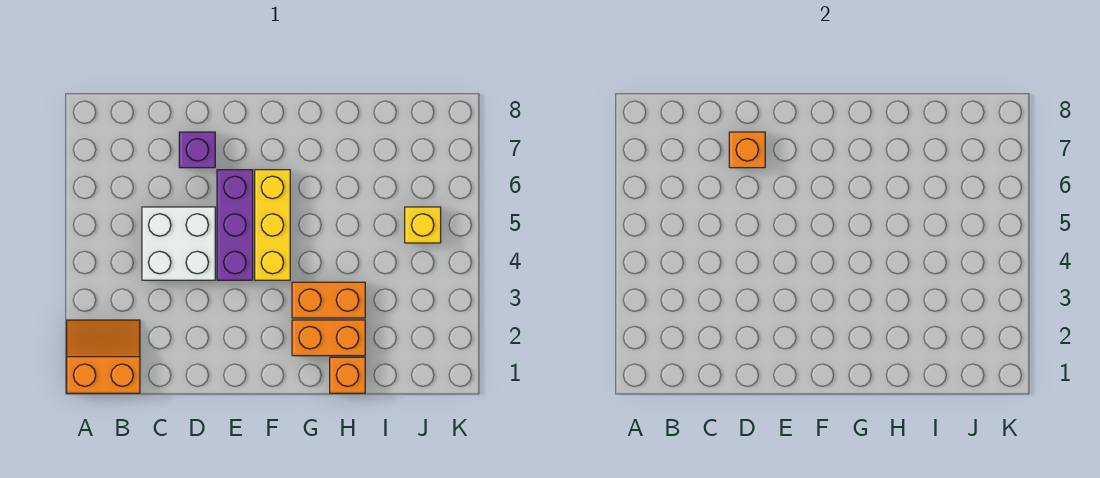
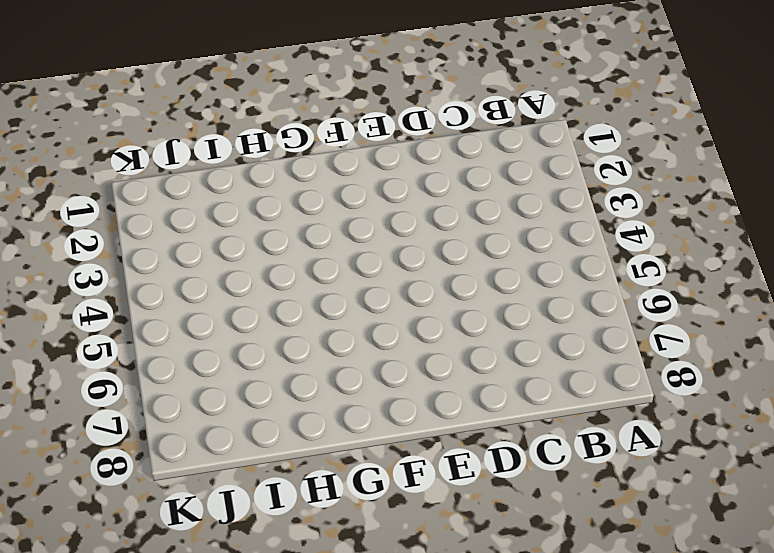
none -> orange slope A1:B2 level 1 top 1
none -> white brick C4:D5 level 1

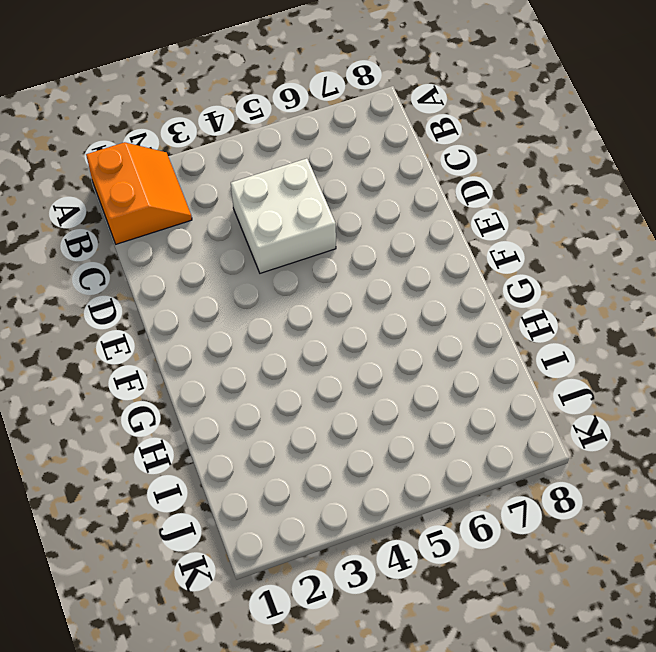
none -> purple brick D7 level 1
none -> purple brick E4:E6 level 1

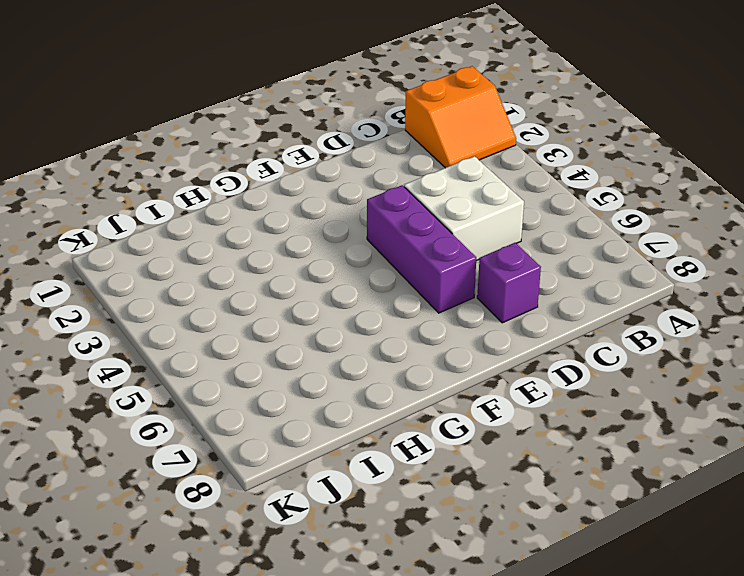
none -> yellow brick F4:F6 level 1
none -> orange brick G2:H2 level 1

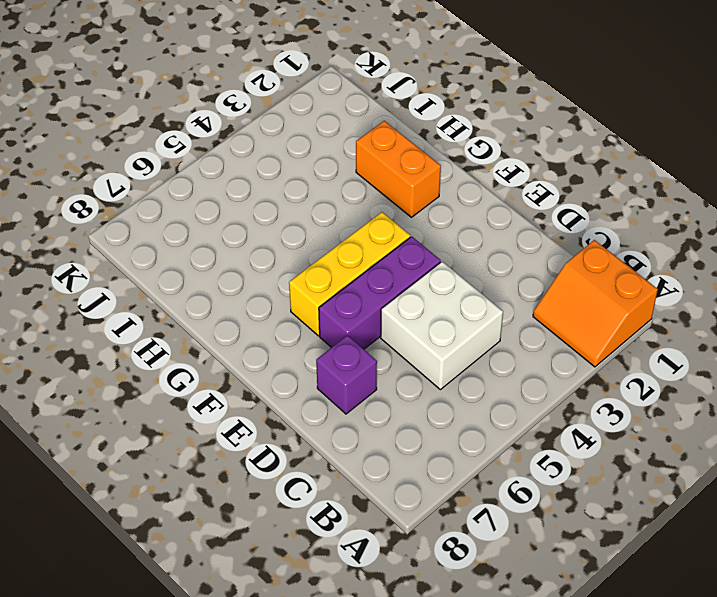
none -> orange brick G3:H3 level 1
none -> orange brick H1 level 1

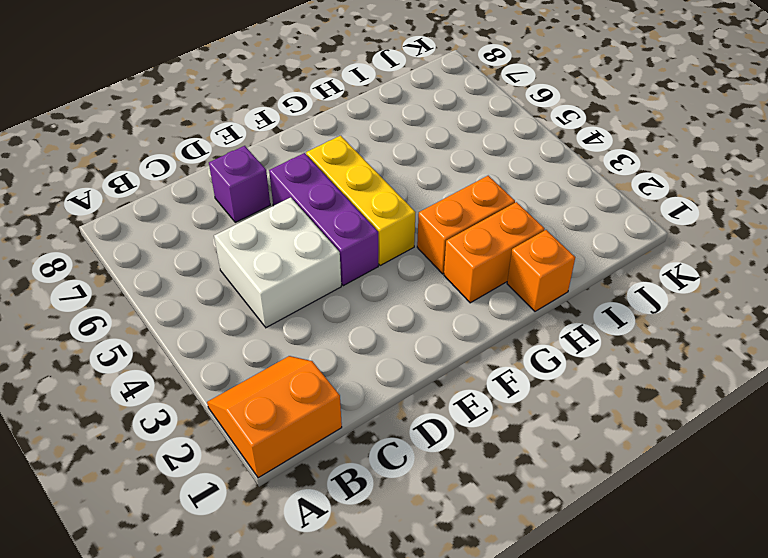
none -> yellow brick J5 level 1
none -> orange brick D7 level 2

